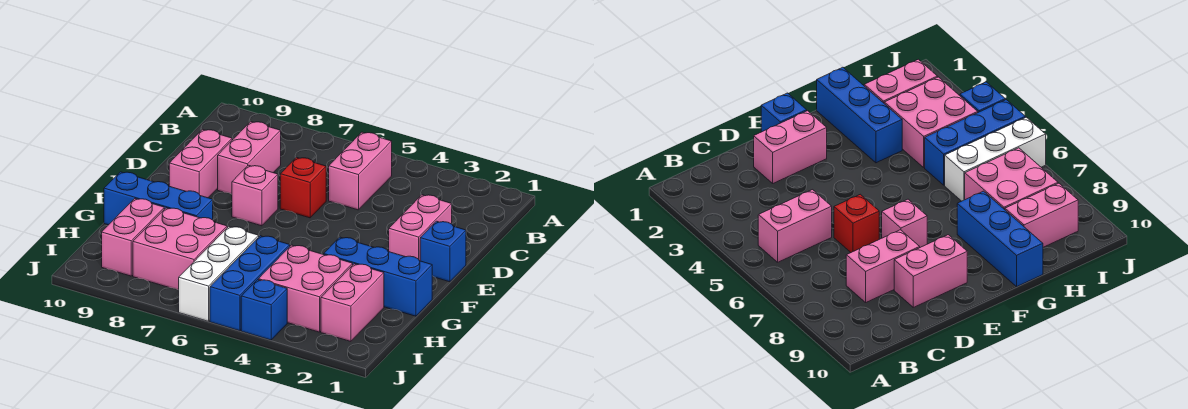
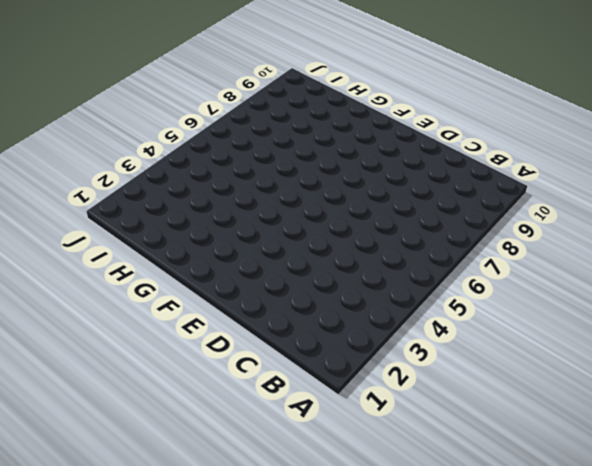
none -> pink brick B5:C5 level 1
none -> pink brick C8:D8 level 1
none -> pink brick D2:E2 level 1

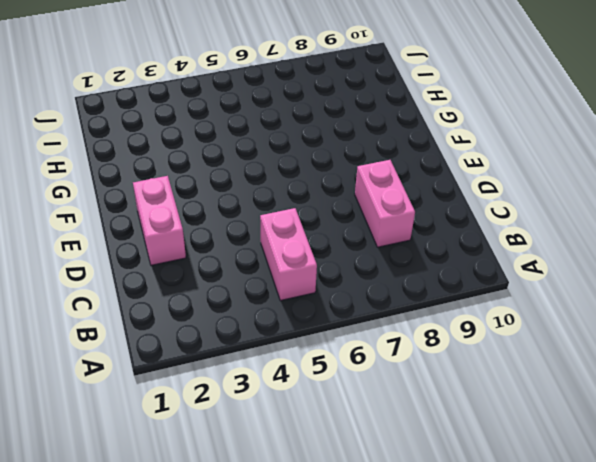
none -> red brick D6 level 1
none -> pink brick D9:E9 level 1
none -> blue brick E1 level 1

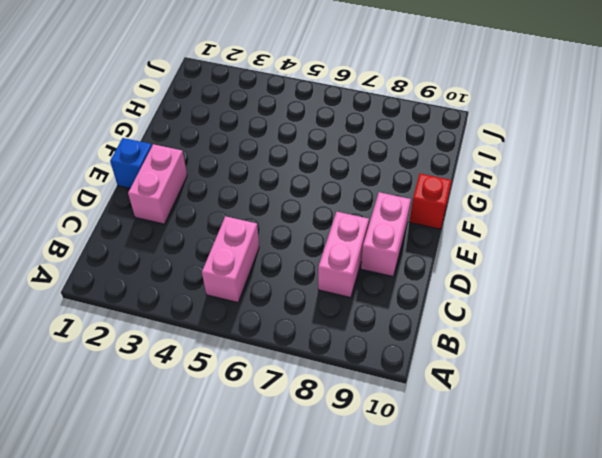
red brick F10 level 1 -> red brick D6 level 1
none -> pink brick E7 level 1
none -> blue brick G1:G3 level 1
none -> blue brick G8:G10 level 1

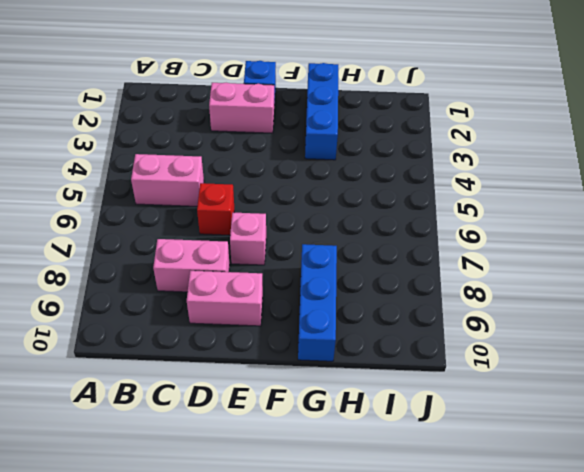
none -> pink brick H2:I2 level 1
none -> pink brick H3:I4 level 1
none -> blue brick H5:J5 level 1

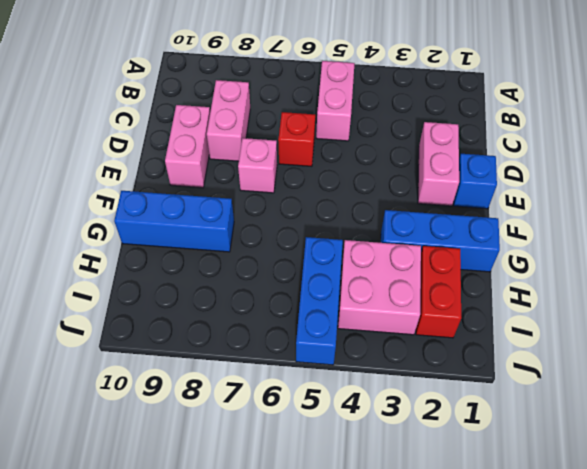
red brick H2:I2 level 1 -> pink brick H2:I2 level 1
none -> white brick H6:J6 level 1
none -> pink brick H7:I8 level 1
none -> pink brick H9:I9 level 1

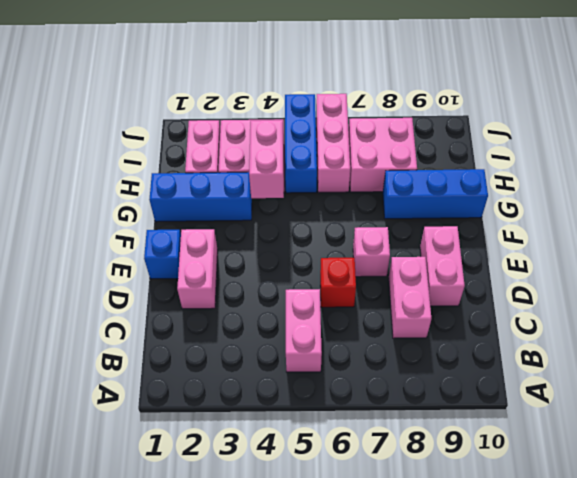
pink brick G4:H4 level 2 -> pink brick H9:I9 level 1
pink brick H6:J6 level 1 -> white brick H6:J6 level 1
none -> blue brick J4 level 1

